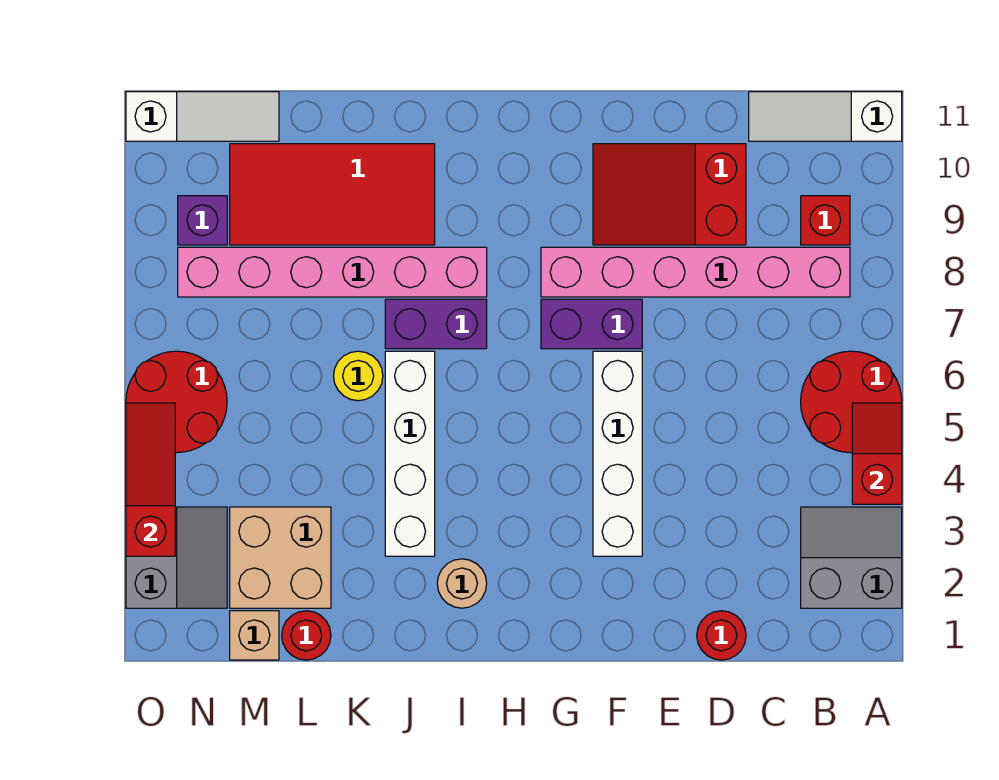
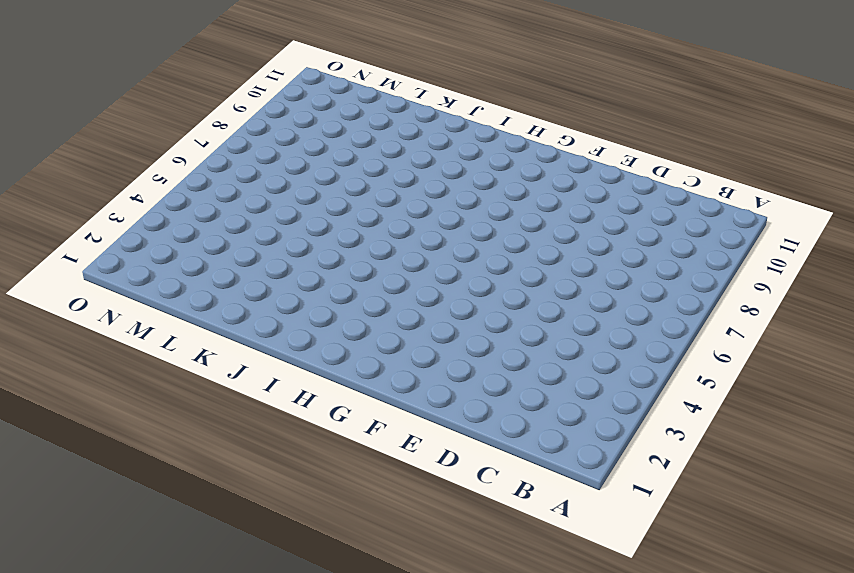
none -> grey slope A2:B3 level 1 top 2
none -> red round brick A5:B6 level 1
none -> white slope A11:C11 level 1 top A

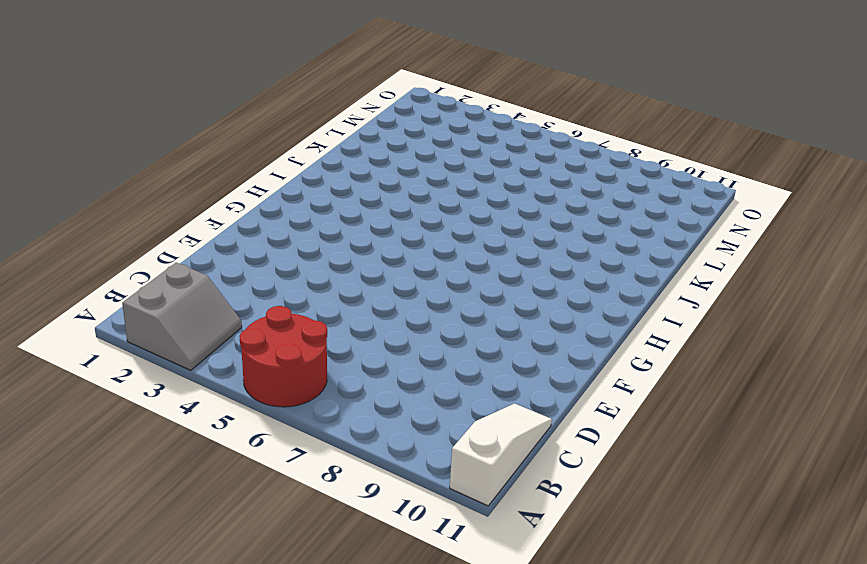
none -> pink brick B8:G8 level 1
none -> red brick B9 level 1
none -> red round brick D1 level 1

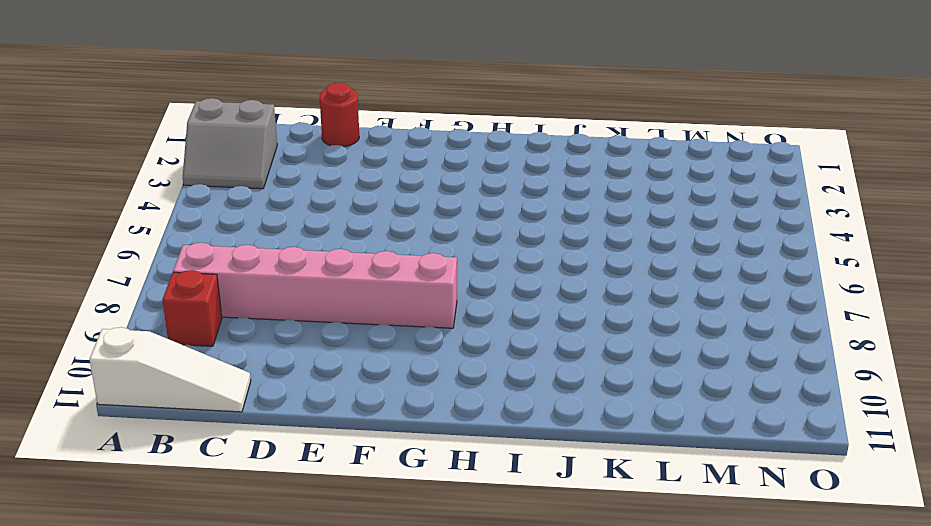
none -> red round brick A5:B6 level 1
none -> red slope D9:F10 level 1 top D
none -> white brick F3:F6 level 1

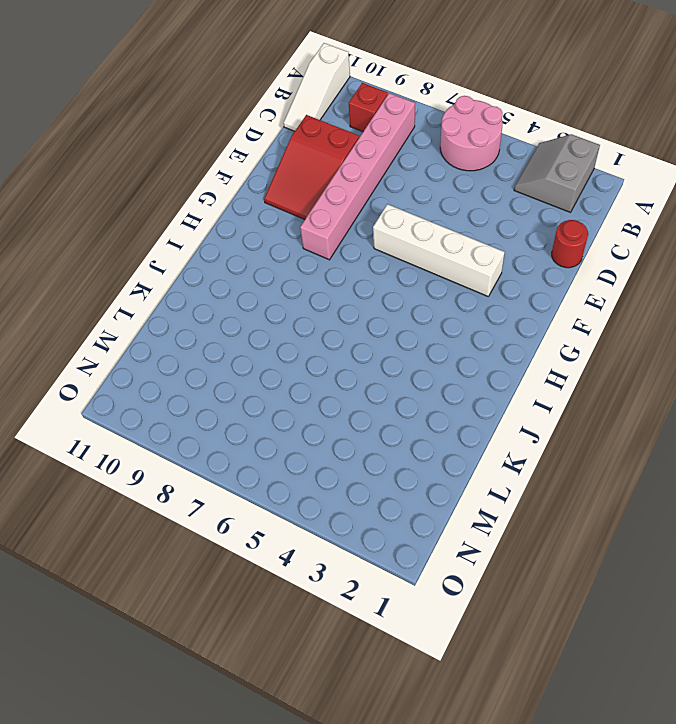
pink round brick A5:B6 level 1 -> red round brick A5:B6 level 1
none -> purple brick F7:G7 level 1
none -> tan round brick I2 level 1
none -> purple brick I7:J7 level 1

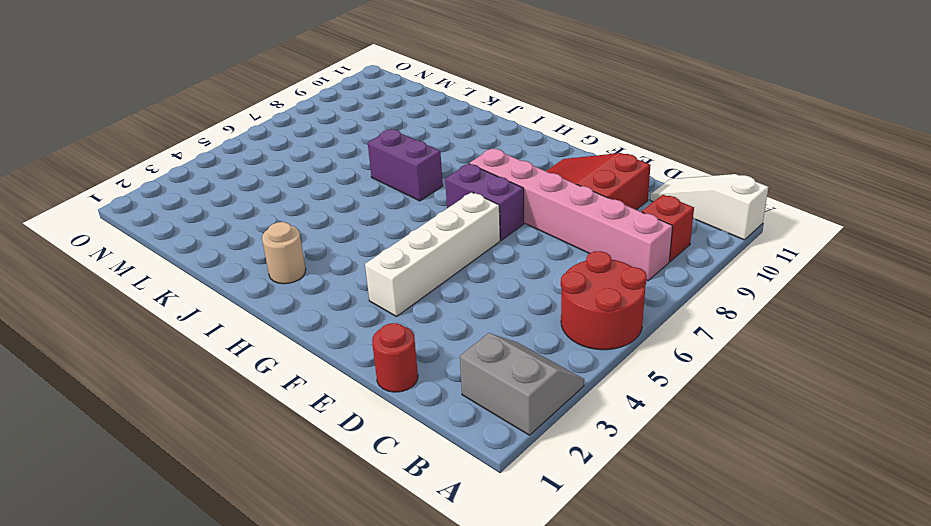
none -> pink brick I8:N8 level 1
none -> white brick J3:J6 level 1
none -> red tile J9:M10 level 1

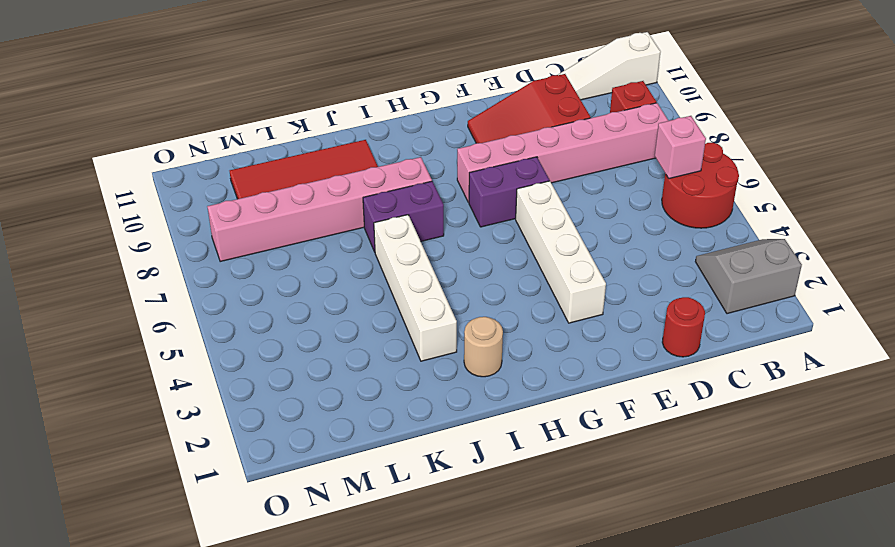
pink brick B6 level 2 -> none
none -> yellow round brick K6 level 1
none -> red round brick L1 level 1
none -> tan brick L2:M3 level 1

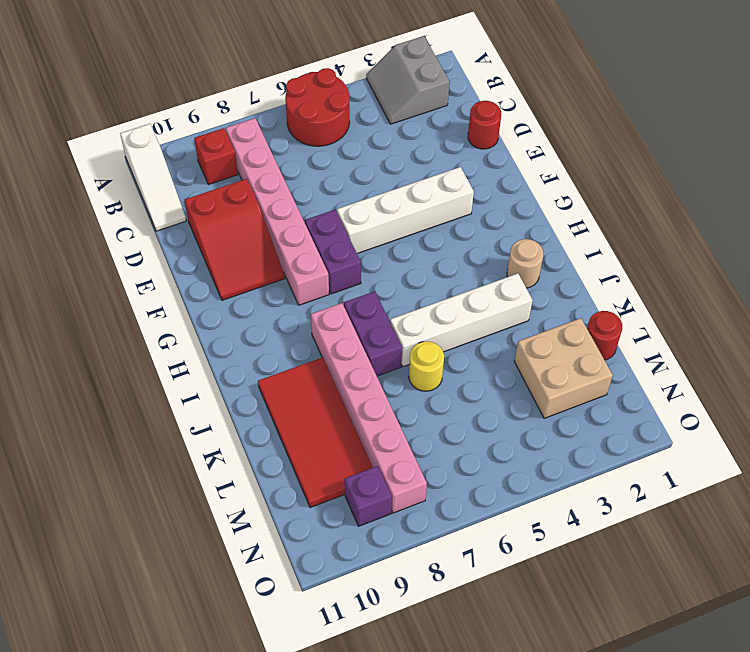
none -> tan brick M1 level 1
none -> white slope M11:O11 level 1 top O
none -> grey slope N2:O3 level 1 top O

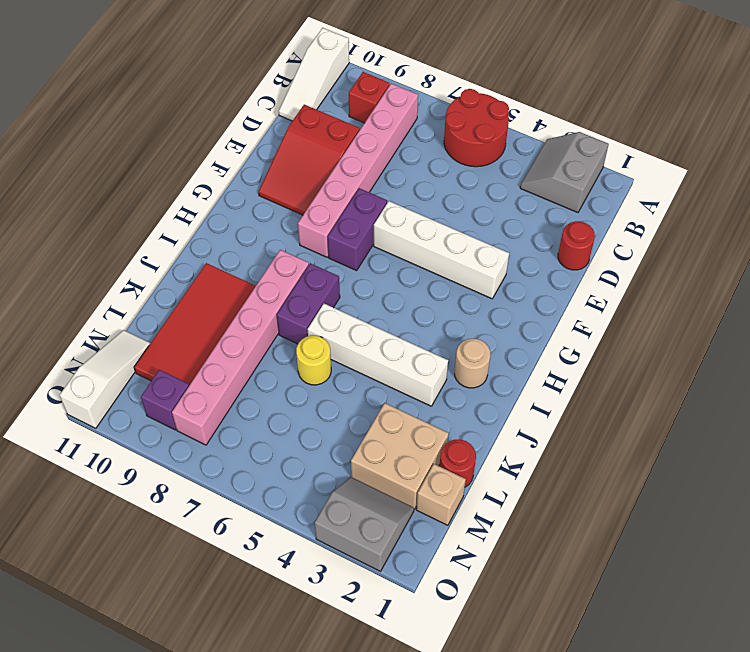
none -> red round brick N5:O6 level 1
none -> red slope A4:A5 level 2 top 4
none -> red slope O3:O5 level 2 top 3

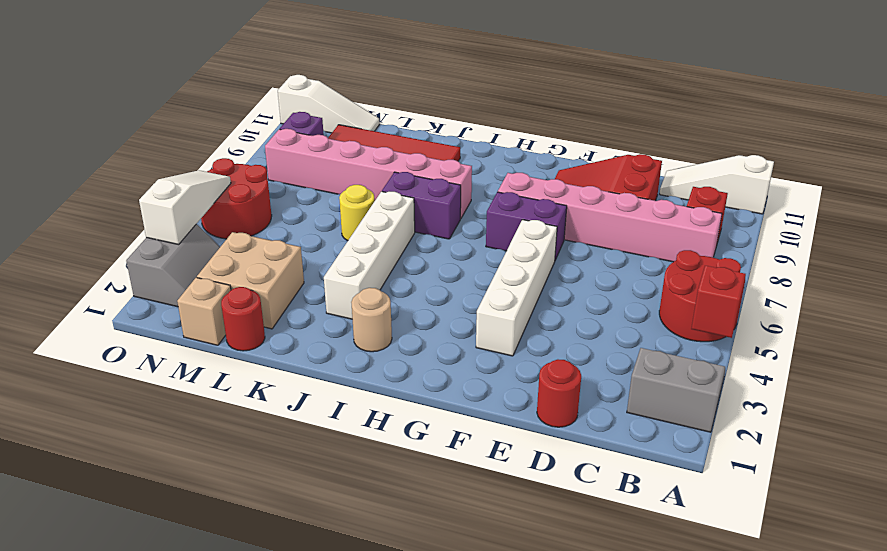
white slope O3:O5 level 2 top 3 -> red slope O3:O5 level 2 top 3

